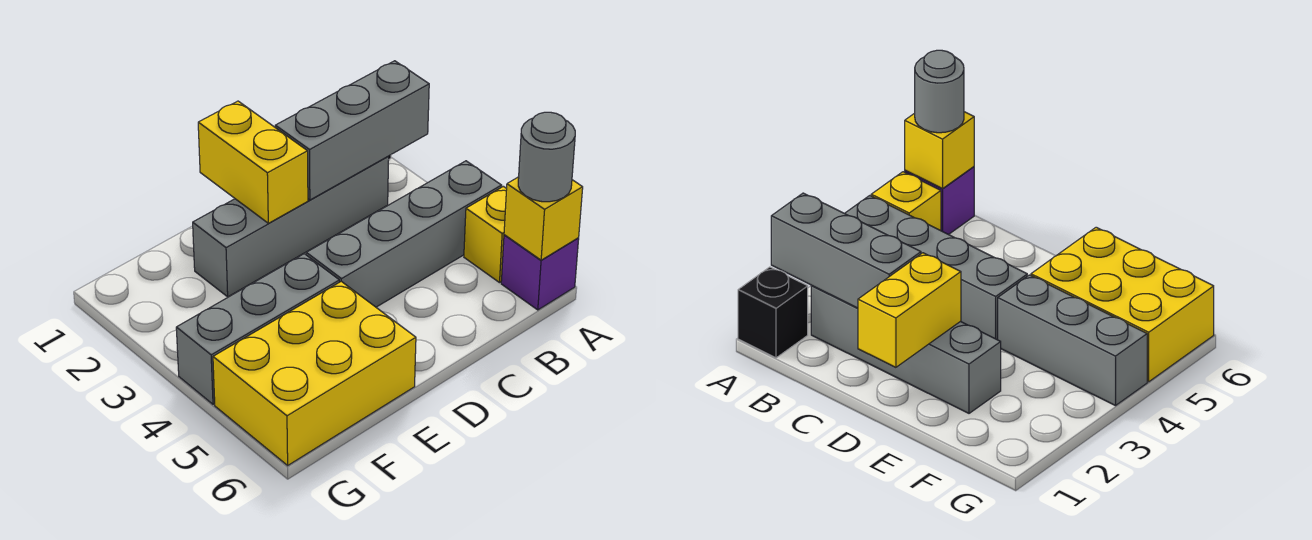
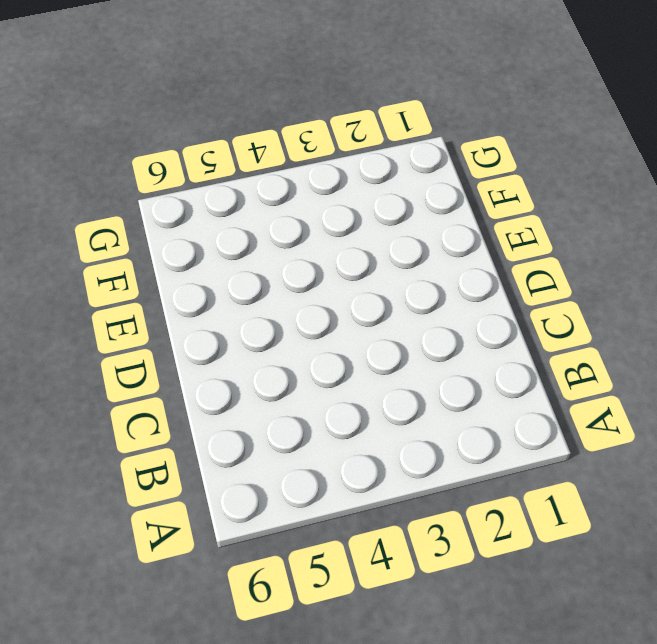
none -> black brick A1 level 1
none -> grey brick A4:D4 level 1

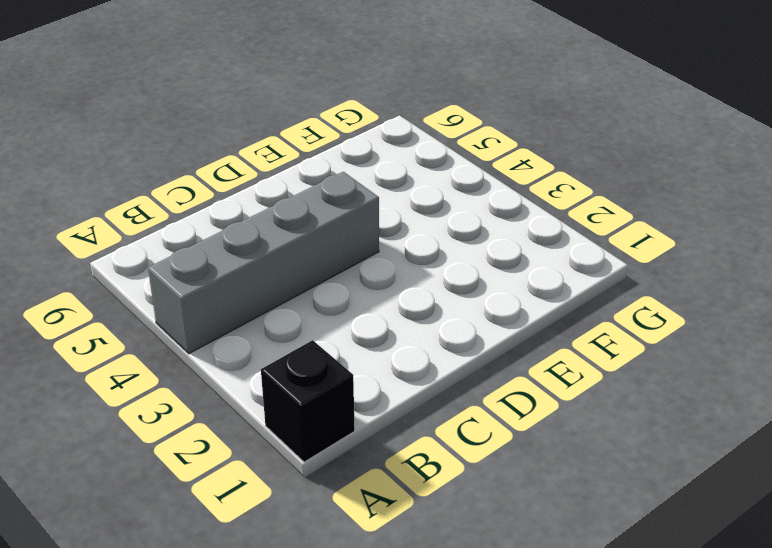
none -> yellow brick A5 level 1
none -> purple brick A6 level 1

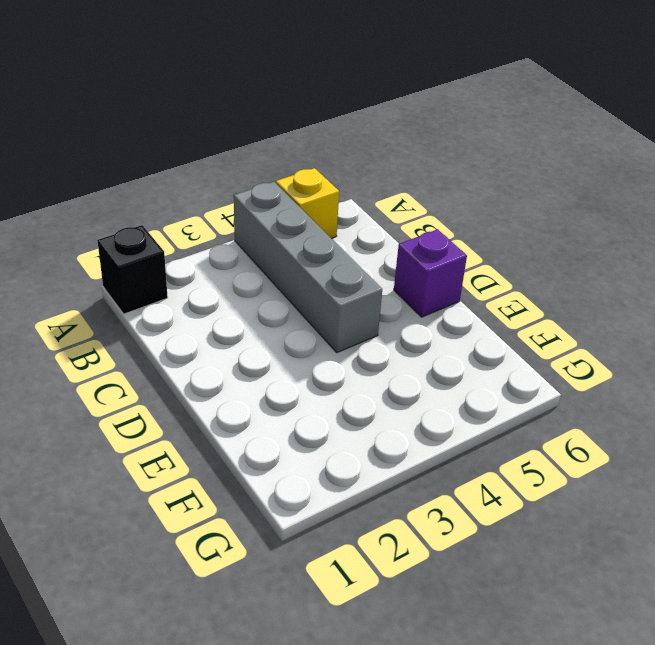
purple brick D6 level 1 -> purple brick A6 level 1
none -> grey brick B2:E2 level 1
none -> grey brick E4:G4 level 1

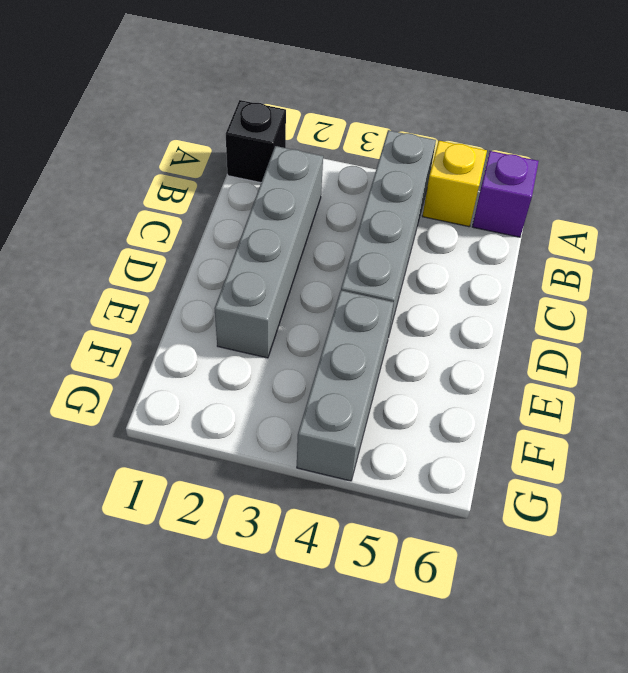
none -> yellow brick E5:G6 level 1
none -> grey brick A2:C2 level 2

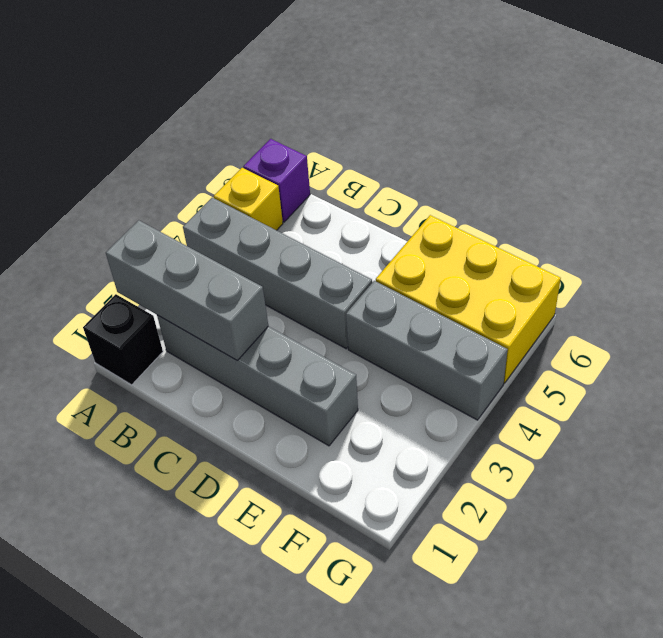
none -> yellow brick A6 level 2
none -> yellow brick D1:D2 level 2

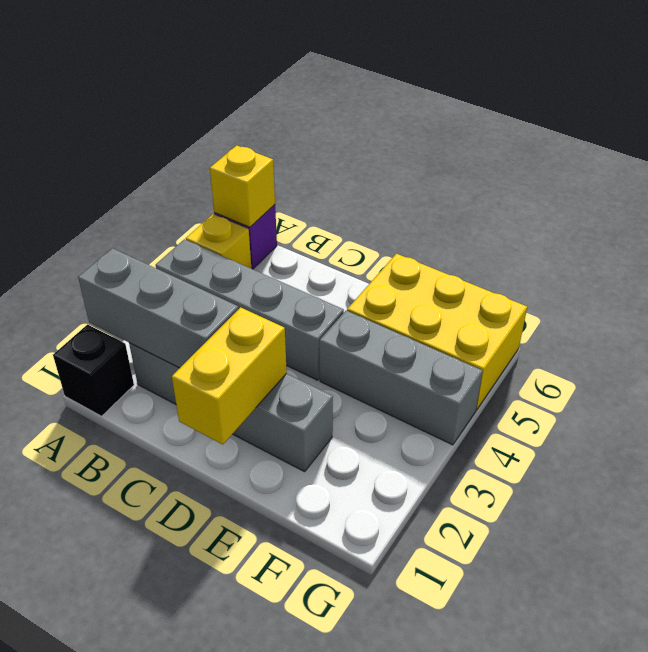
none -> grey round brick A6 level 3

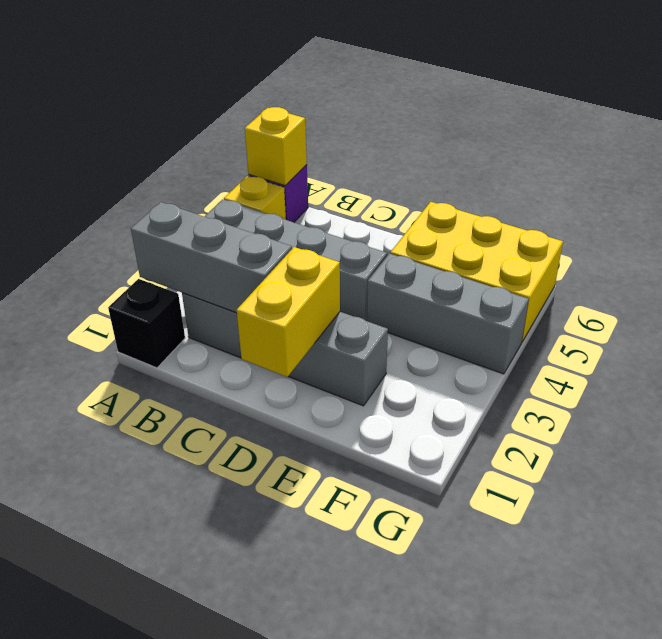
none -> grey round brick A6 level 3

